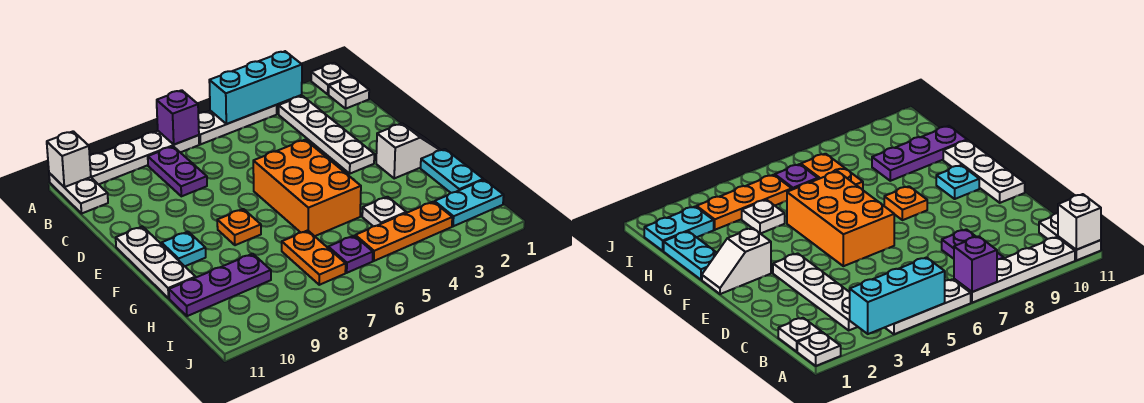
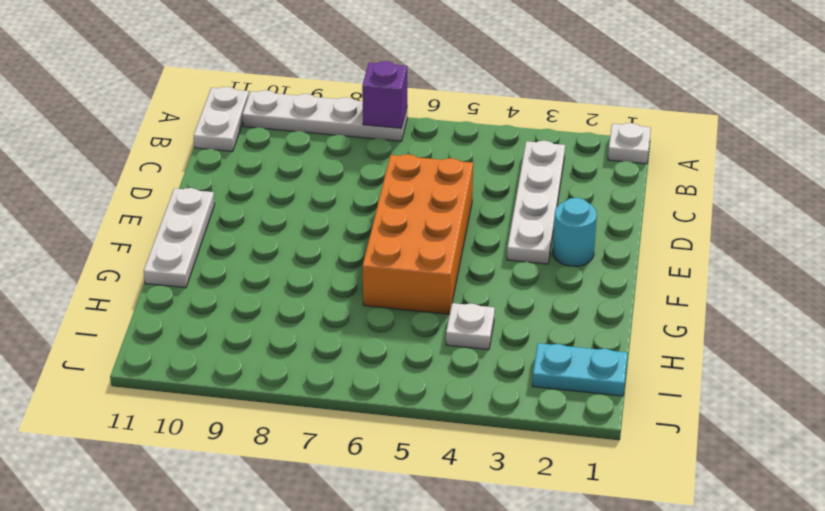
orange brick D5:G6 level 1 -> orange brick E5:G6 level 1
cyan round brick E2 level 1 -> none
none -> white plate A4:A6 level 1
none -> white plate B1 level 1
none -> purple plate B8:C8 level 1

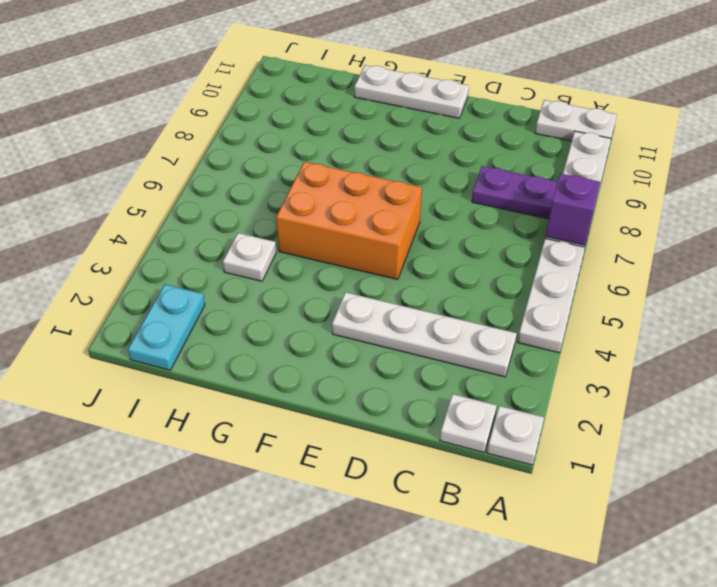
none -> white slope F1:F2 level 1 top 2
none -> orange plate F8 level 1
none -> cyan plate F10 level 1

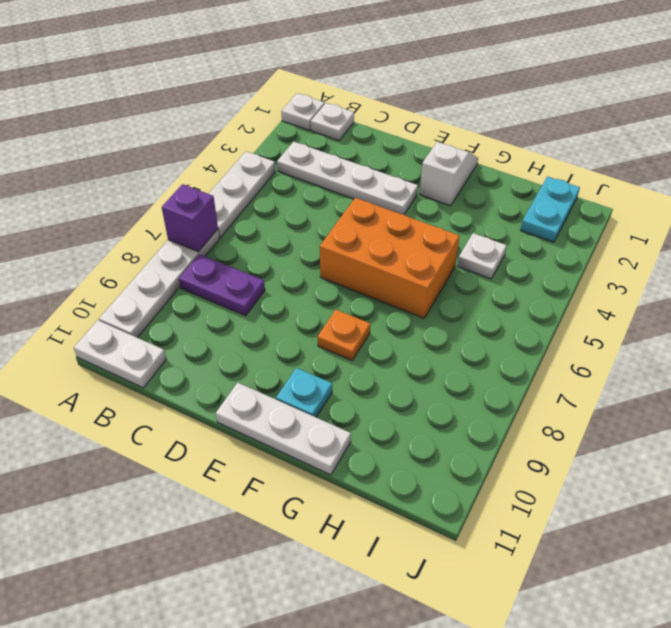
none -> cyan plate G1:H1 level 1
none -> orange plate H7:I7 level 1
none -> purple plate H9:H11 level 1

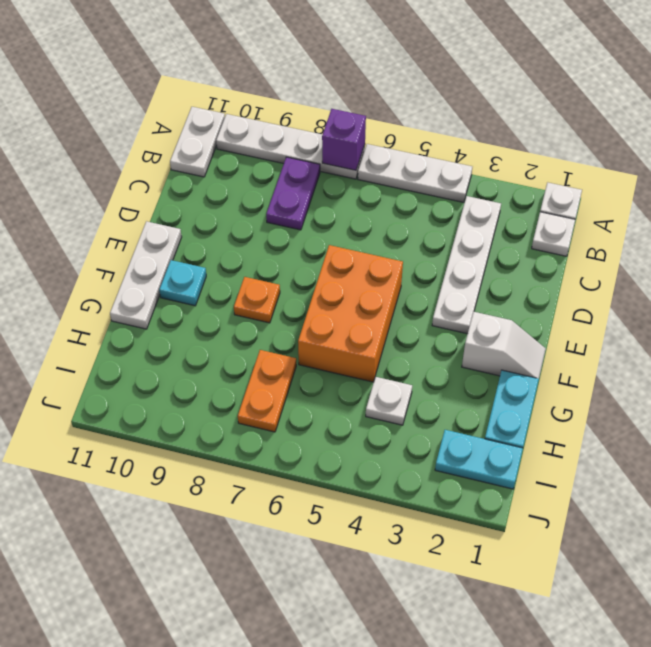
none -> purple plate H9:H11 level 1
none -> orange plate I3:I5 level 1
none -> purple plate I6 level 1

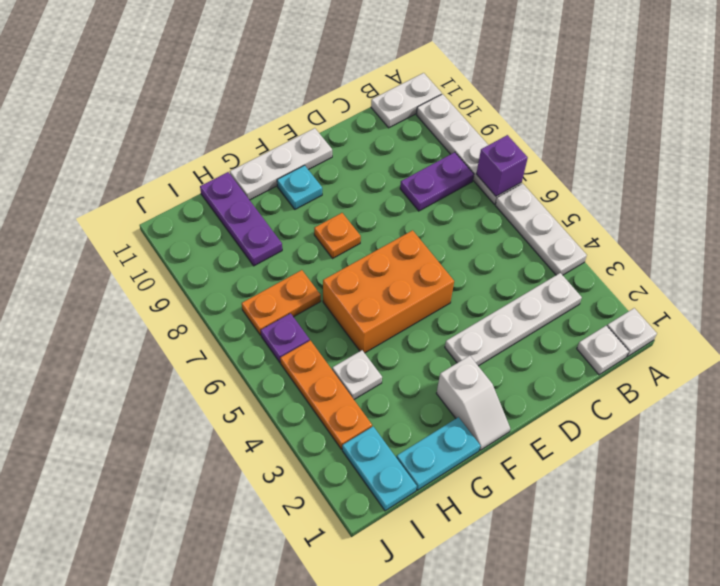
none -> cyan brick A3:A5 level 2
none -> white brick A11 level 2

